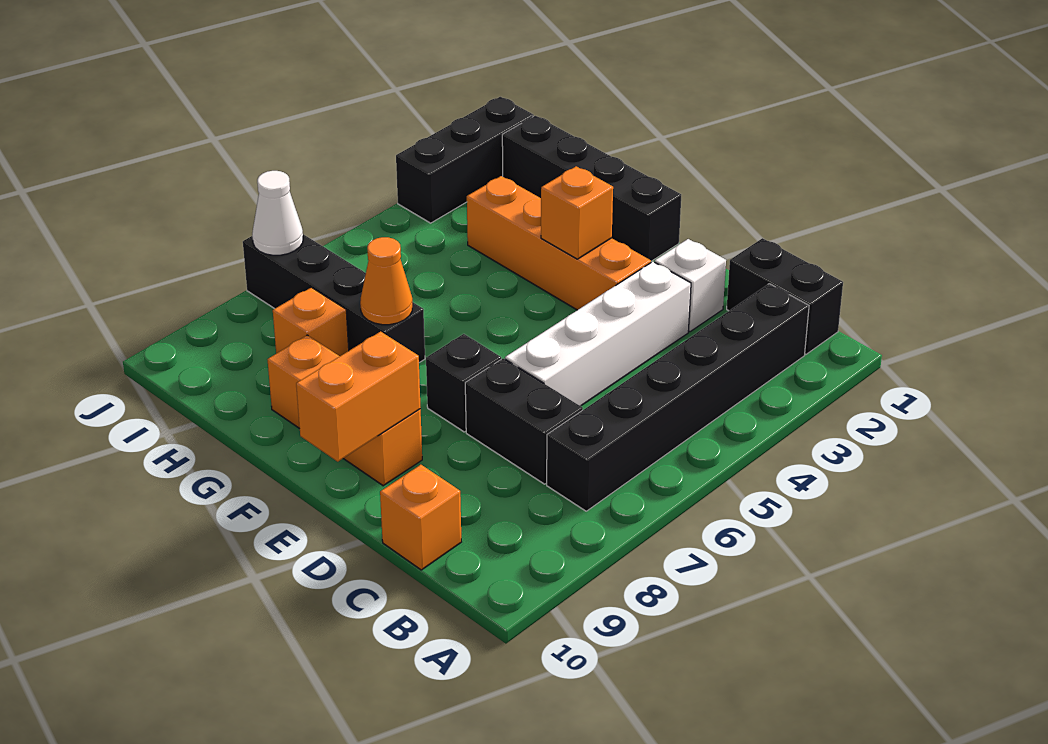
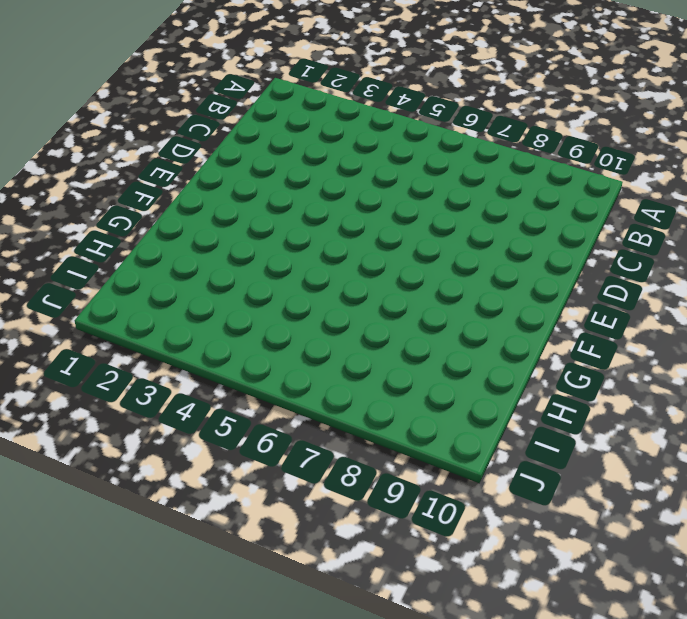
none -> black brick B1:C1 level 1
none -> black brick B2:B7 level 1
none -> black brick C7:D7 level 1

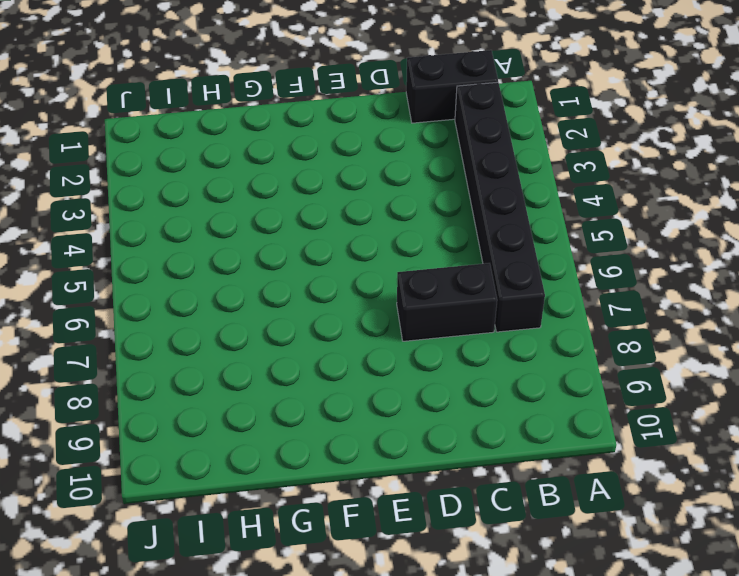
none -> orange brick C10 level 1
none -> white brick D2 level 1
none -> white brick D3:D6 level 1

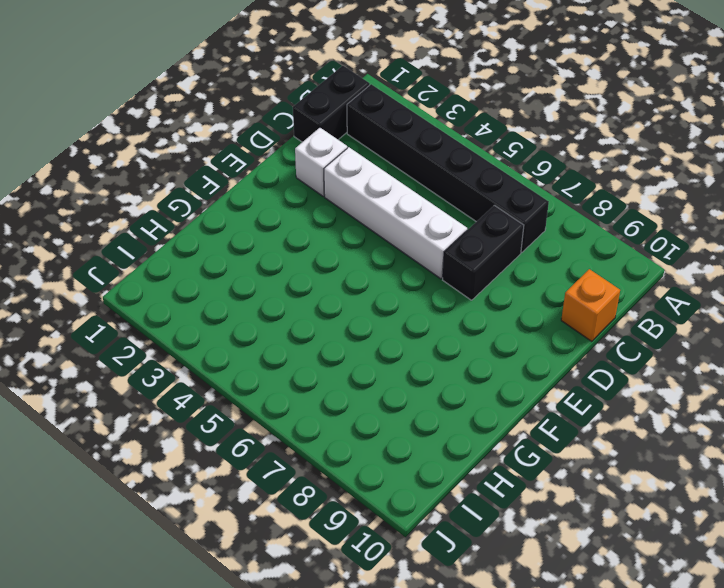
none -> orange brick E3:H3 level 1
none -> black brick E7 level 1
none -> orange brick E9:G9 level 1

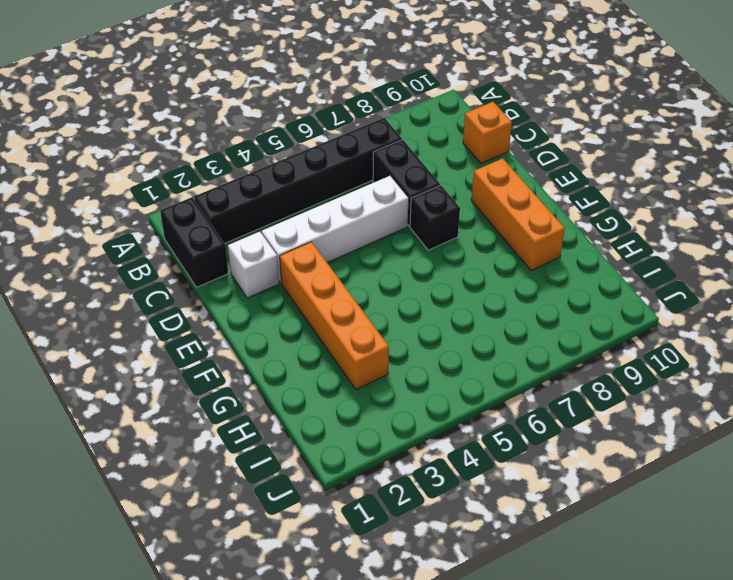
none -> black brick F1:I1 level 1
none -> black brick G7:J7 level 1
none -> orange brick H8 level 1

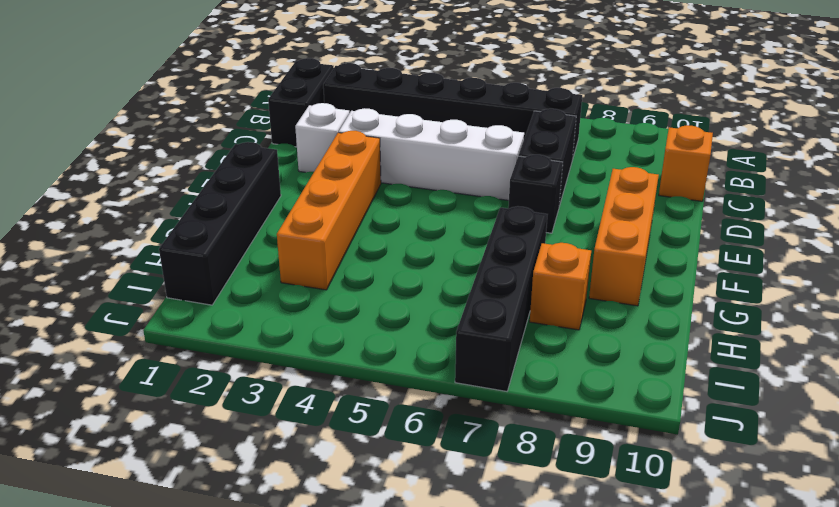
none -> black brick J1:J3 level 1
none -> orange brick E9:E10 level 2
none -> orange brick F3 level 2

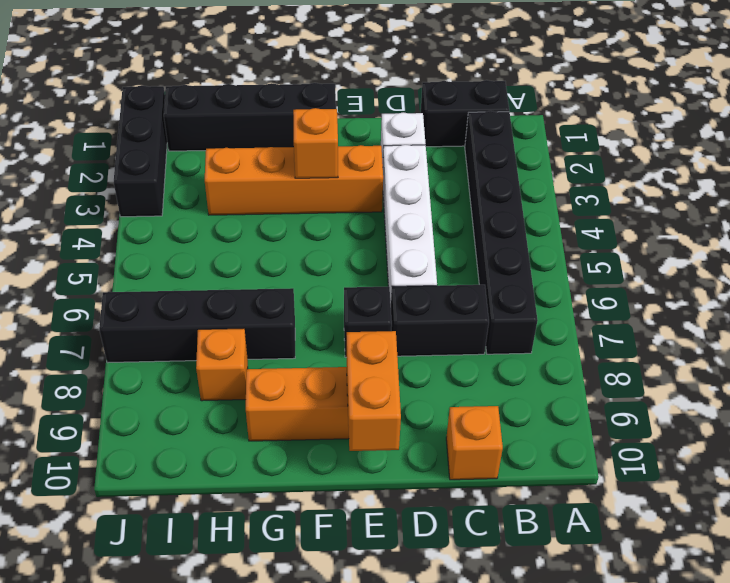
none -> orange cone G7 level 2
none -> white cone J7 level 2

